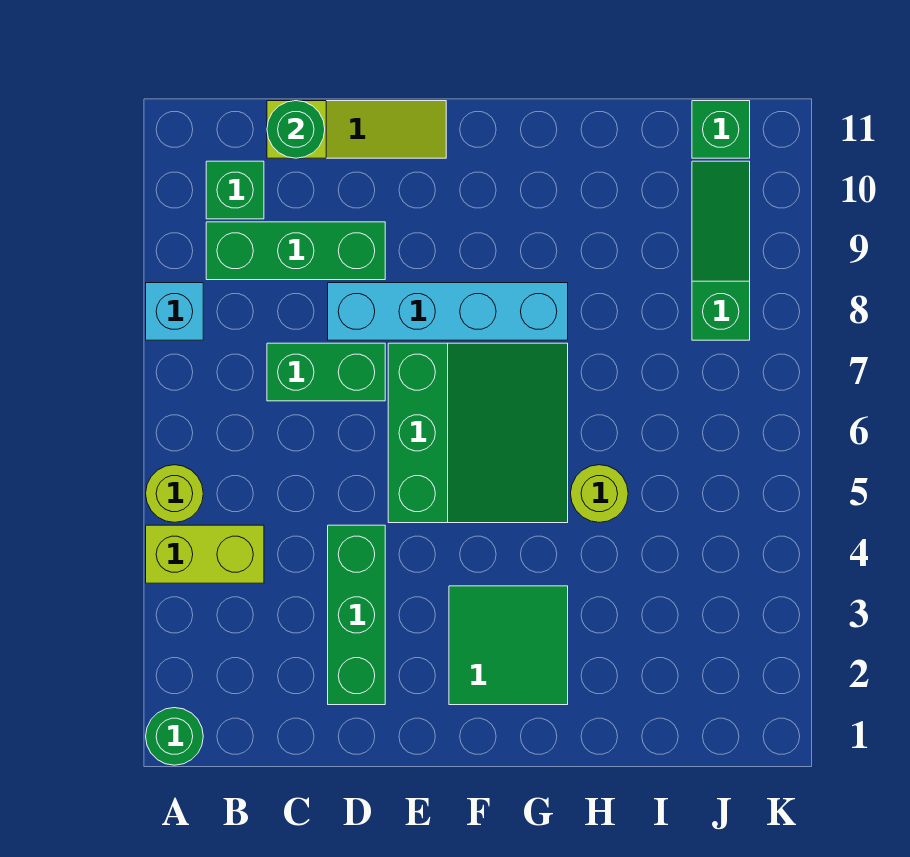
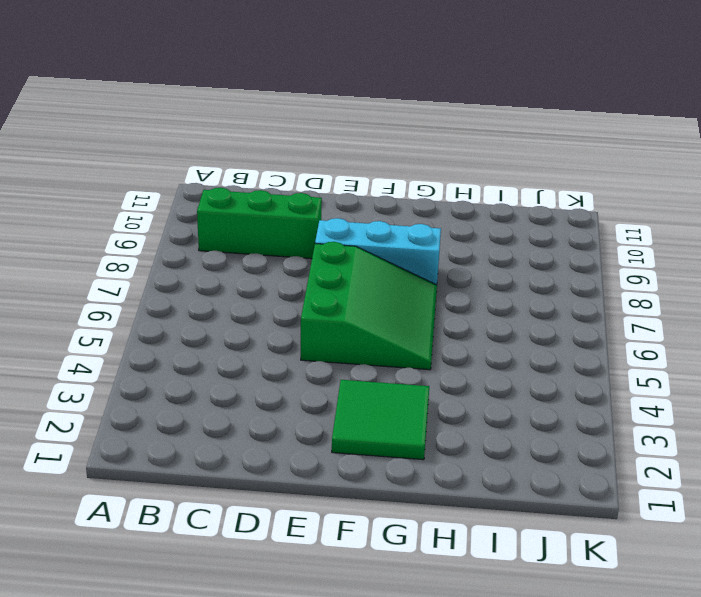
cyan brick E8:G8 level 1 -> cyan brick D8:G8 level 1
none -> green round brick A1 level 1
none -> lime brick A4:B4 level 1
none -> lime round brick A5 level 1

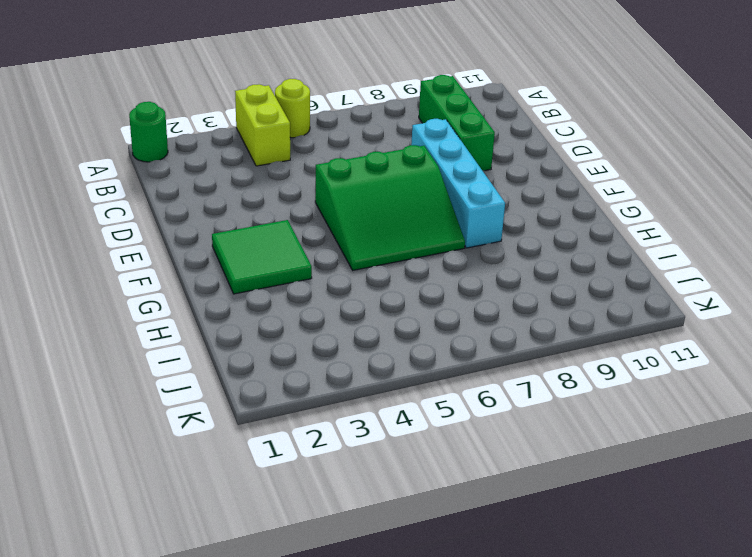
none -> cyan brick A8 level 1
none -> green brick B10 level 1
none -> green brick C7:D7 level 1

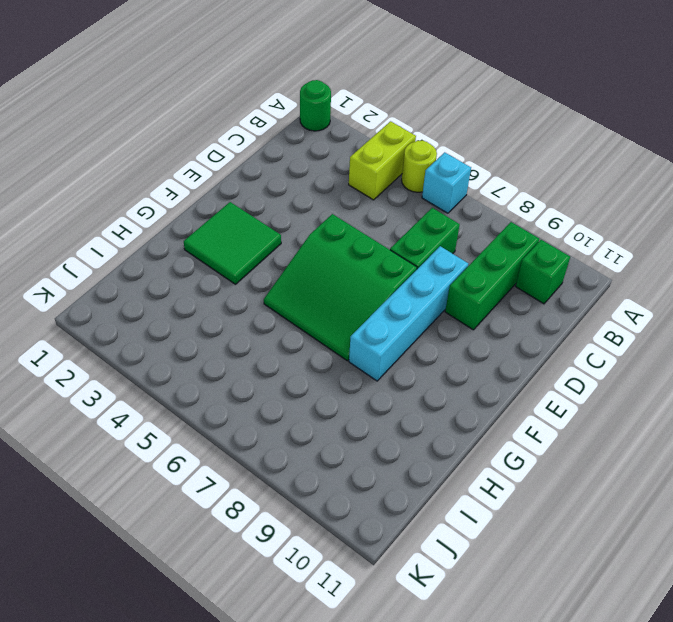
cyan brick A6 level 1 -> cyan brick A8 level 1
none -> lime slope C11:E11 level 1 top C
none -> green brick D2:D4 level 1
none -> lime round brick H5 level 1

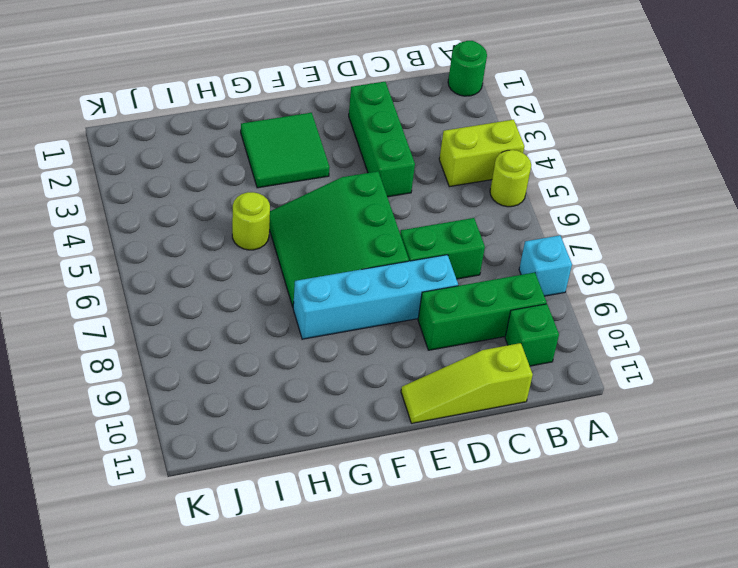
none -> green slope J8:J10 level 1 top 8
none -> green brick J11 level 1
none -> green round brick C11 level 2

